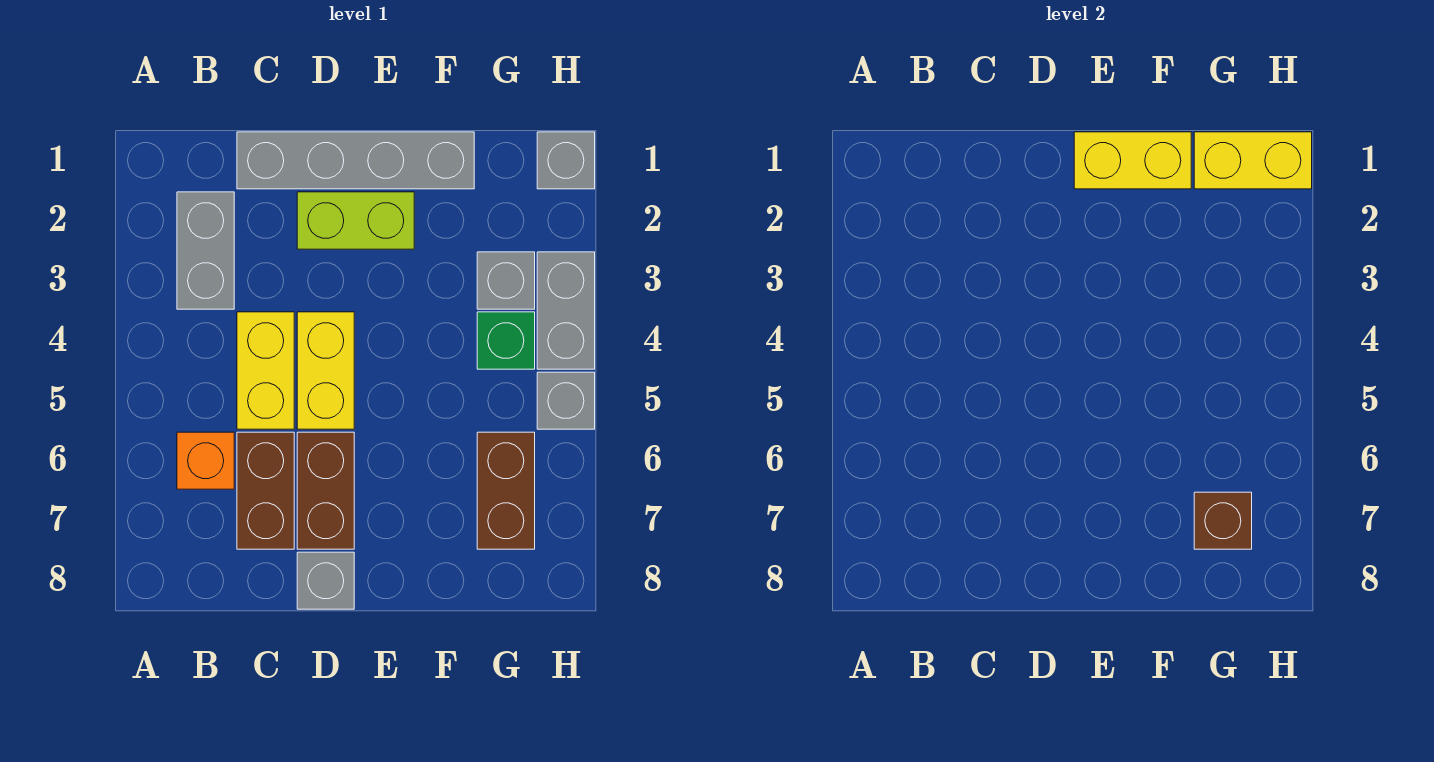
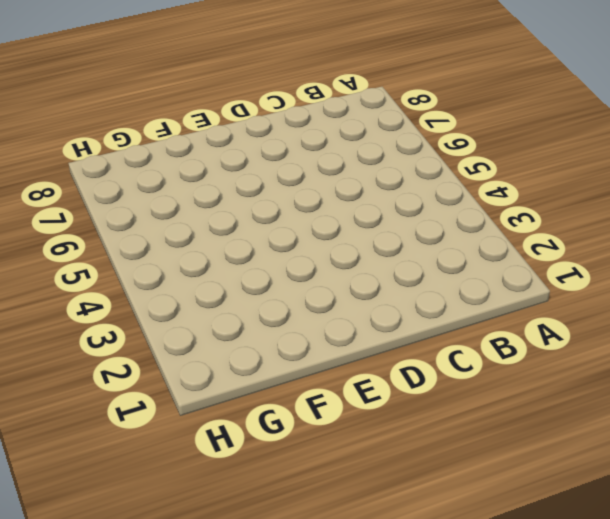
none -> grey brick B2:B3 level 1
none -> orange brick B6 level 1
none -> grey brick C1:F1 level 1

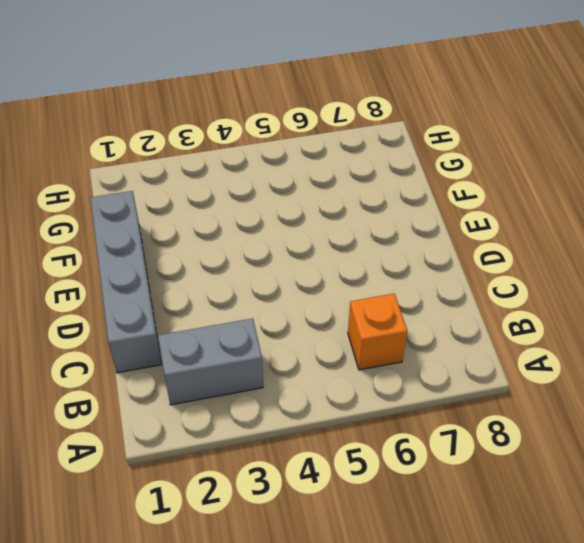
none -> yellow brick C4:C5 level 1
none -> brown brick C6:C7 level 1
none -> lime brick D2:E2 level 1

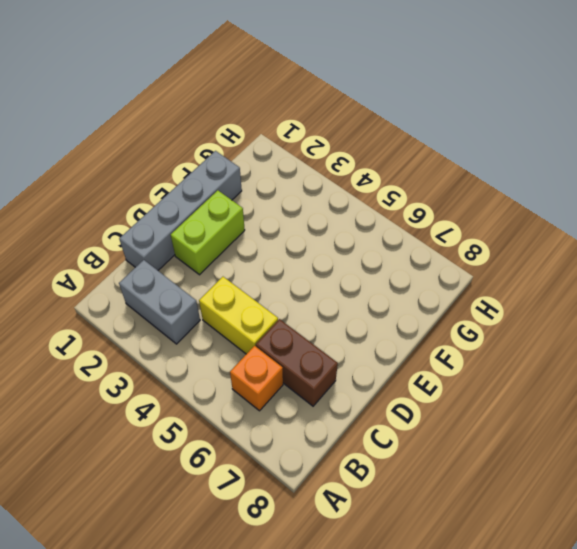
none -> yellow brick D4:D5 level 1
none -> brown brick D6:D7 level 1
none -> grey brick D8 level 1

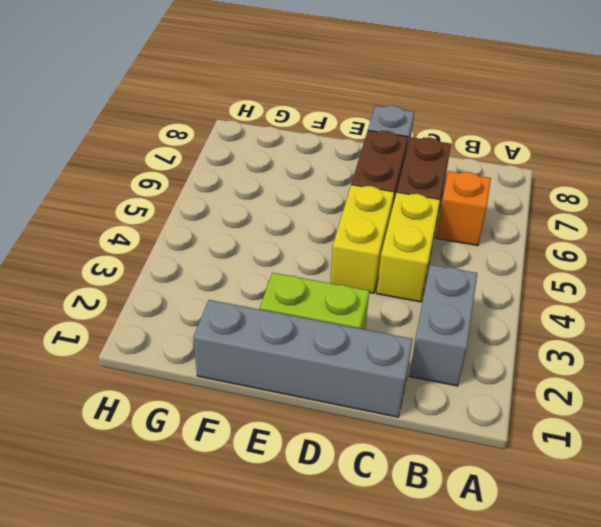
none -> grey brick G3 level 1
none -> green brick G4 level 1
none -> brown brick G6:G7 level 1

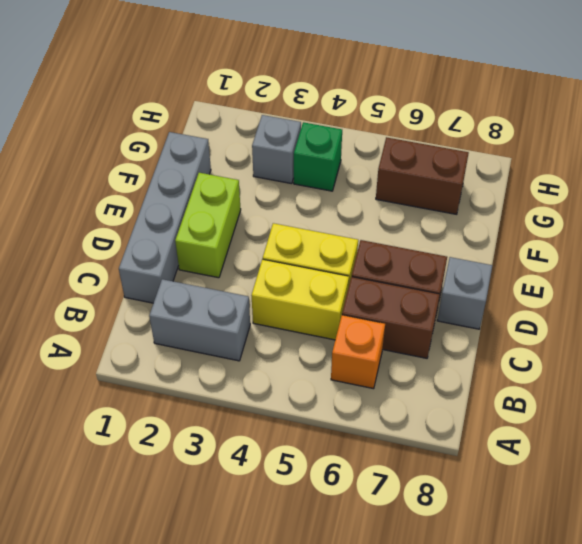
none -> grey brick H1 level 1
none -> grey brick H3:H4 level 1
none -> grey brick H5 level 1

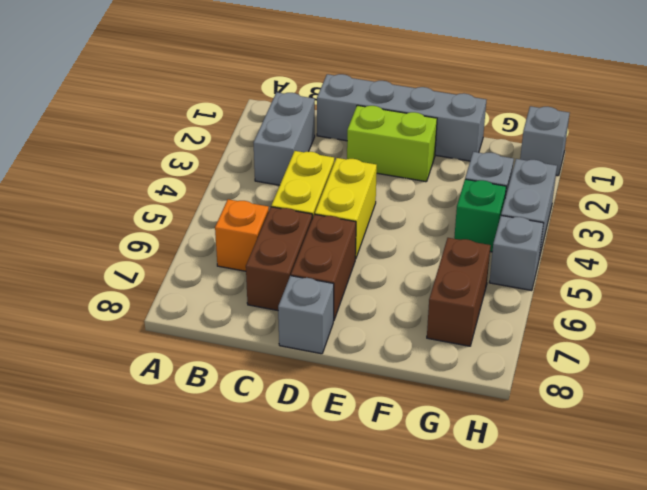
none -> yellow brick E1:F1 level 2
none -> yellow brick G1:H1 level 2
none -> brown brick G7 level 2

